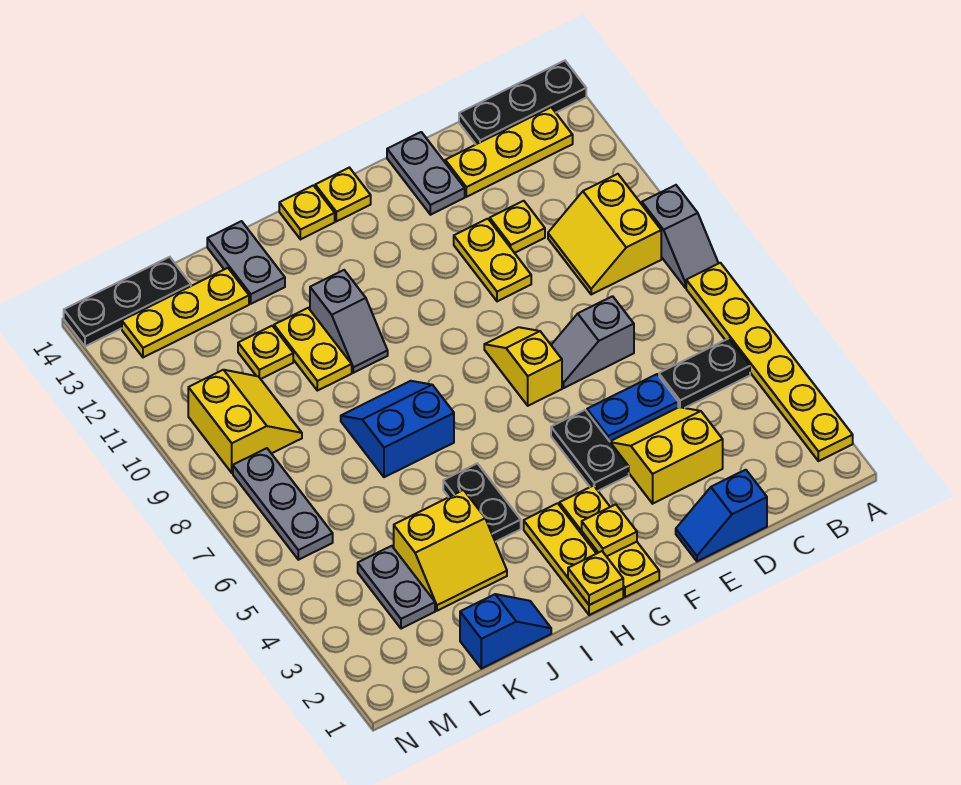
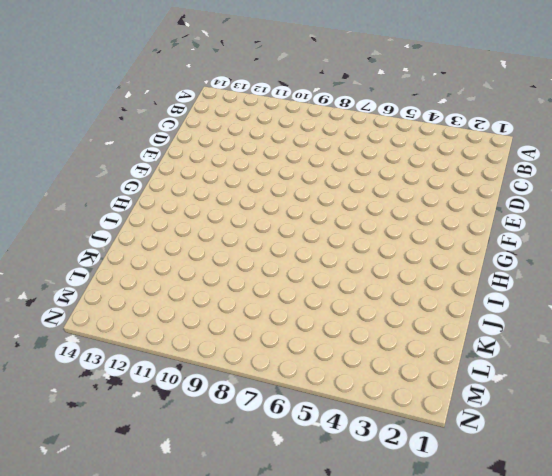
none -> yellow plate A2:A7 level 1
none -> grey slope A8:A9 level 1 top 9
none -> black plate A14:C14 level 1
none -> black plate B5:C5 level 1

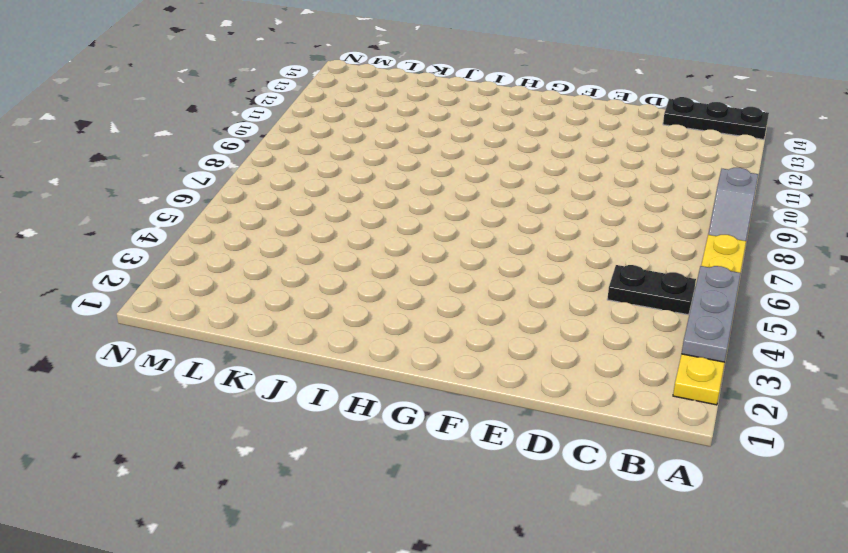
grey plate A3:A5 level 2 -> grey plate M6:M8 level 1
none -> yellow slope B9:C10 level 1 top B
none -> yellow plate B13:D13 level 1
none -> blue slope D1:E1 level 1 top D
none -> yellow slope D3:E4 level 1 top 3

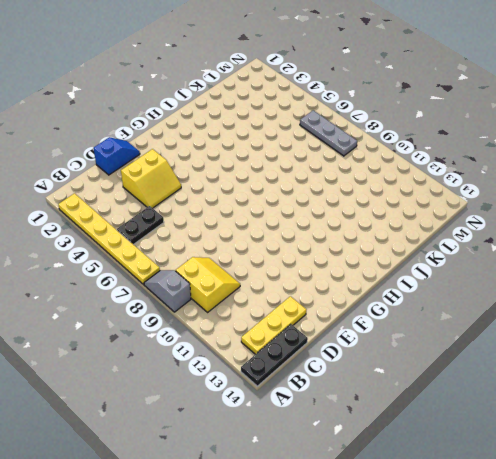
none -> blue plate D5:E5 level 1
none -> grey slope D7:E7 level 1 top D
none -> yellow plate D11 level 1
none -> yellow plate E10:E11 level 1

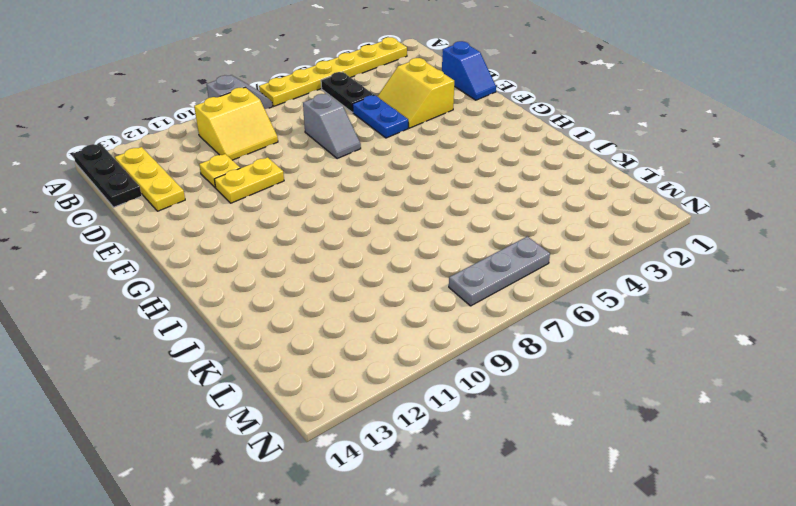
none -> grey plate E13:E14 level 1
none -> black plate F4:F5 level 1
none -> yellow slope F7:F8 level 1 top 7
none -> yellow plate G1:G3 level 1

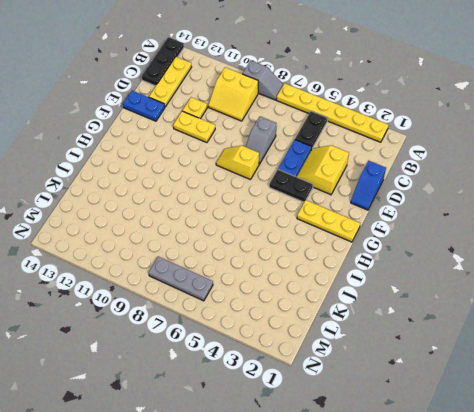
blue plate E13:E14 level 1 -> grey plate E13:E14 level 1
none -> yellow plate G14 level 1
none -> yellow plate H1:H3 level 1
none -> yellow plate H14 level 1
none -> black plate I4:I5 level 1

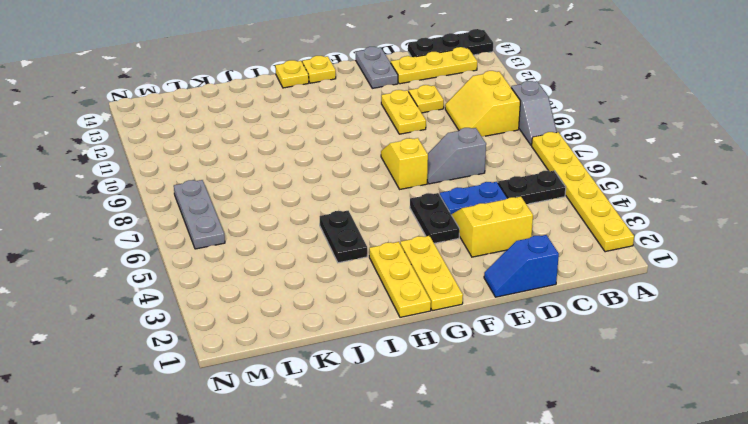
none -> blue slope I7:J8 level 1 top 7
none -> grey slope I10:I11 level 1 top 11
none -> blue slope J1:K1 level 1 top K
none -> yellow slope J3:K4 level 1 top 4

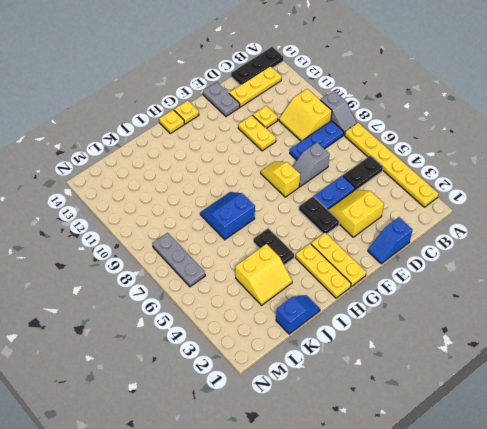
blue plate B8:D8 level 1 -> none
none -> grey slope I10:I11 level 1 top 11
none -> yellow plate J10:J11 level 1
none -> grey plate J13:J14 level 1
none -> yellow plate K11 level 1

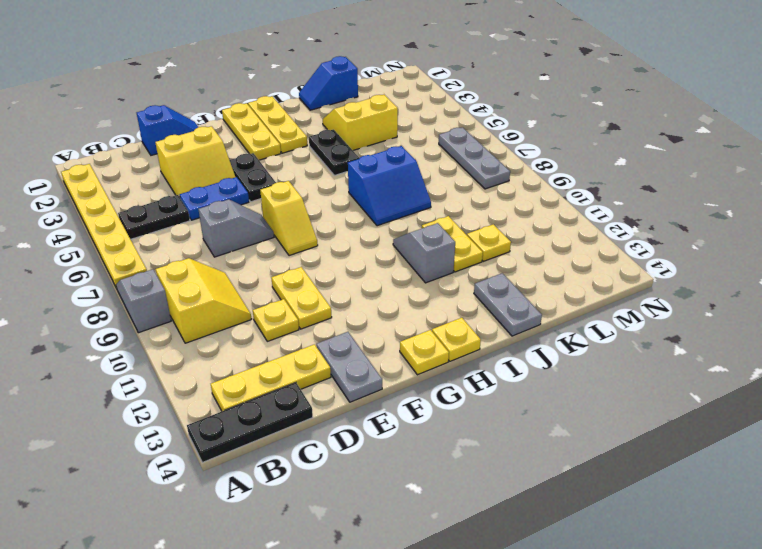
none -> yellow plate K13:M13 level 1
none -> grey plate L3:L4 level 1
none -> yellow slope L9:M10 level 1 top M
none -> black plate L14:N14 level 1

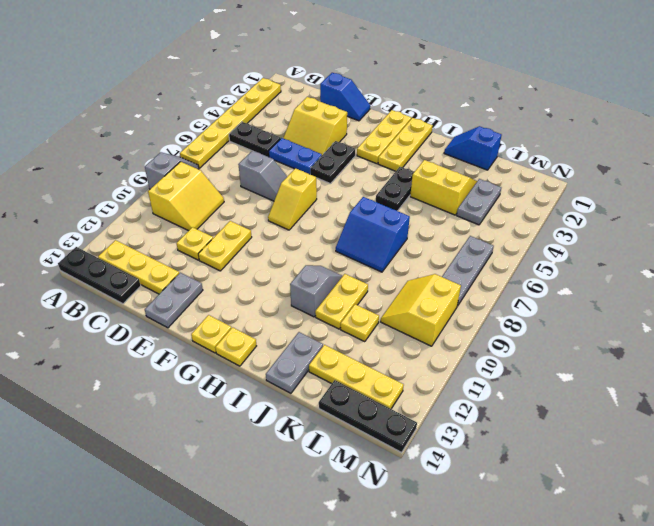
none -> yellow plate G2 level 2
none -> yellow plate H1 level 2

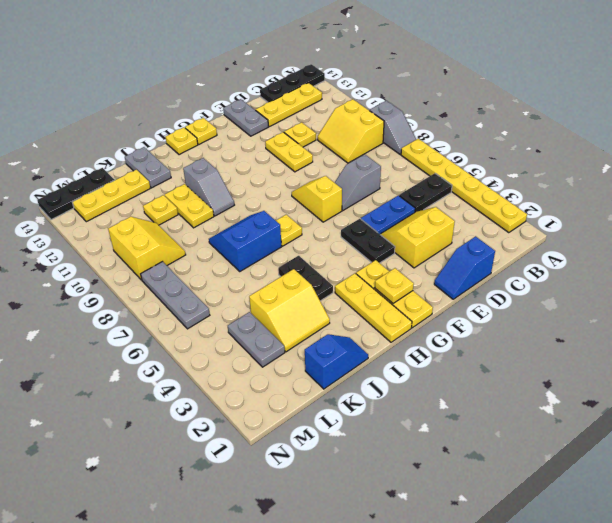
yellow plate H7 level 1 -> yellow plate H1 level 2

